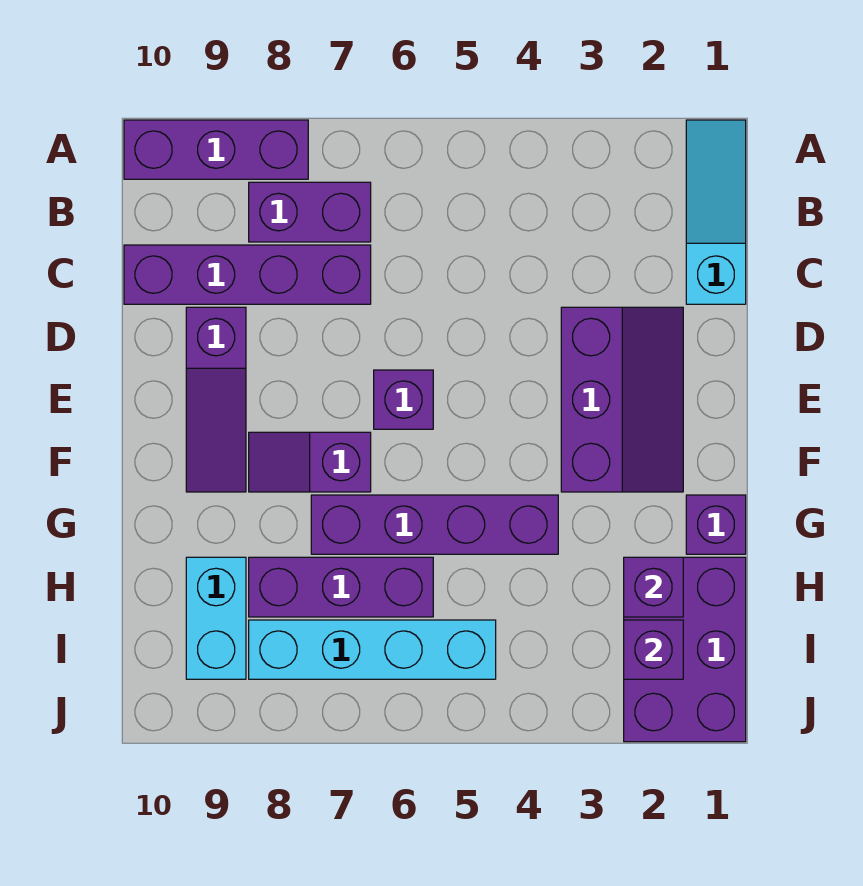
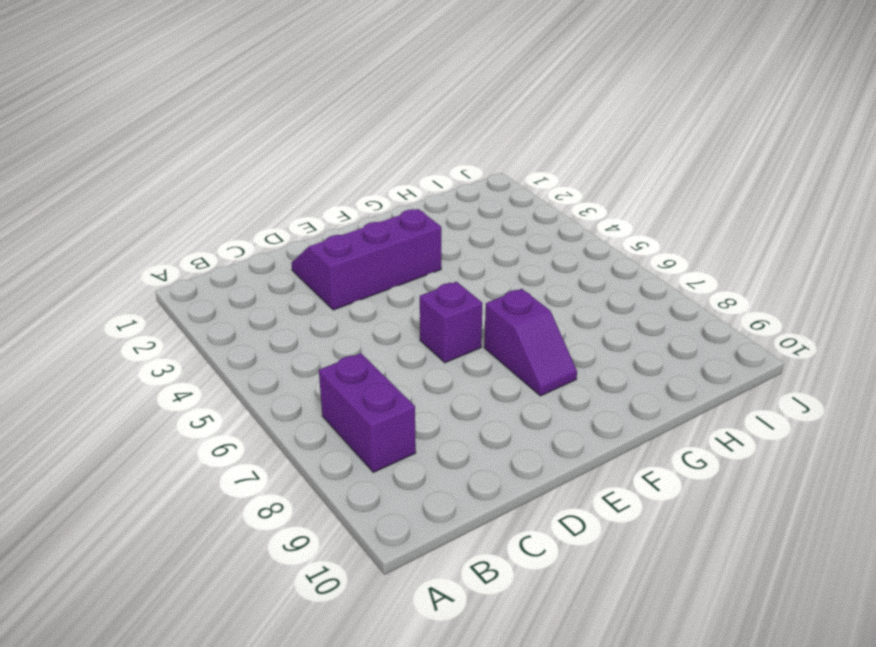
none -> cyan slope A1:C1 level 1 top C
none -> purple brick A8:A10 level 1
none -> purple brick C7:C10 level 1

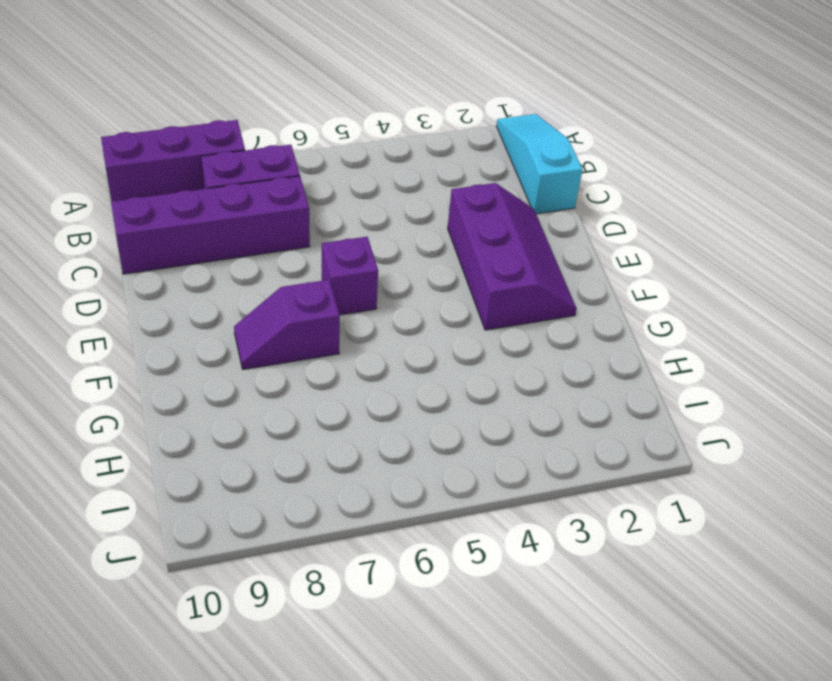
none -> purple slope D9:F9 level 1 top D
none -> purple brick G1 level 1
none -> purple brick G4:G7 level 1

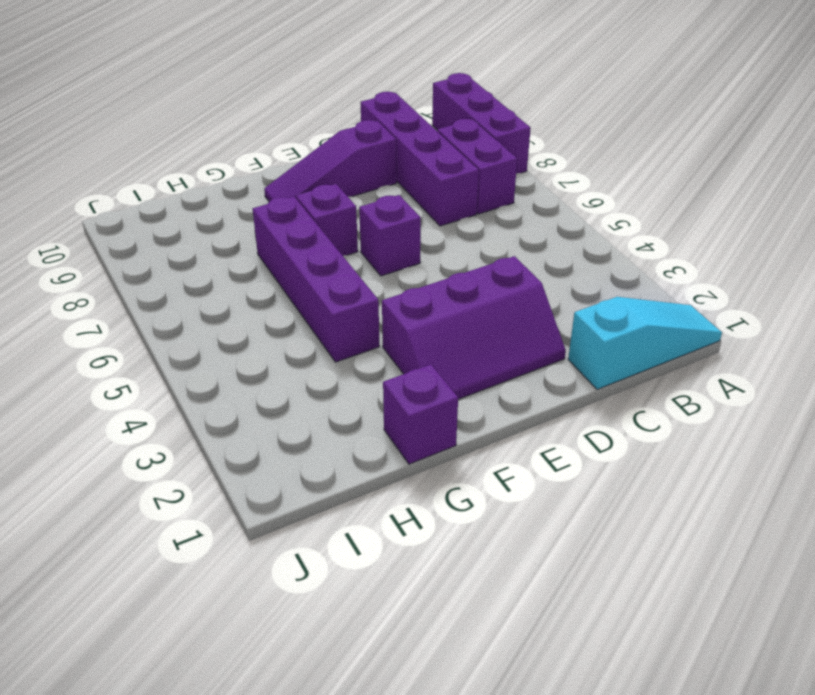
none -> purple brick H1:J2 level 1
none -> purple brick H6:H8 level 1
none -> cyan brick H9:I9 level 1

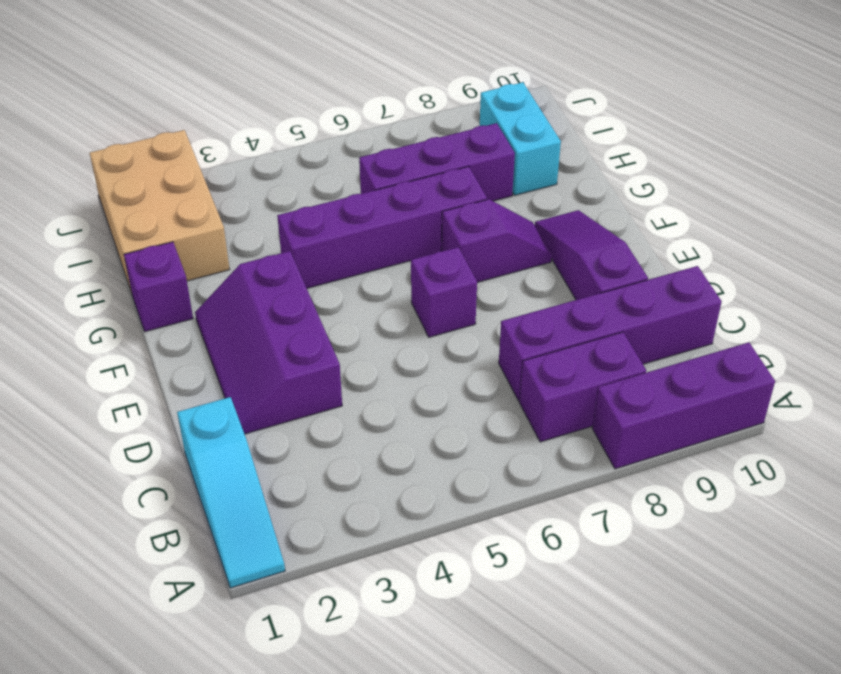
tan brick H1:J2 level 1 -> purple brick H1:J2 level 1
none -> cyan brick I5:I8 level 1
none -> purple brick H2 level 2
none -> purple brick I2 level 2

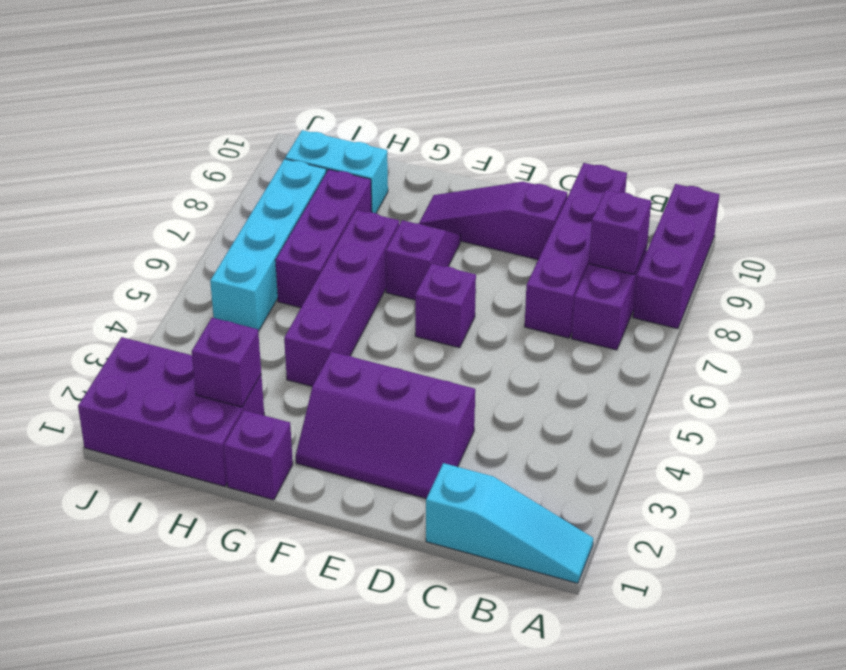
purple brick B8 level 2 -> purple brick I2 level 2

